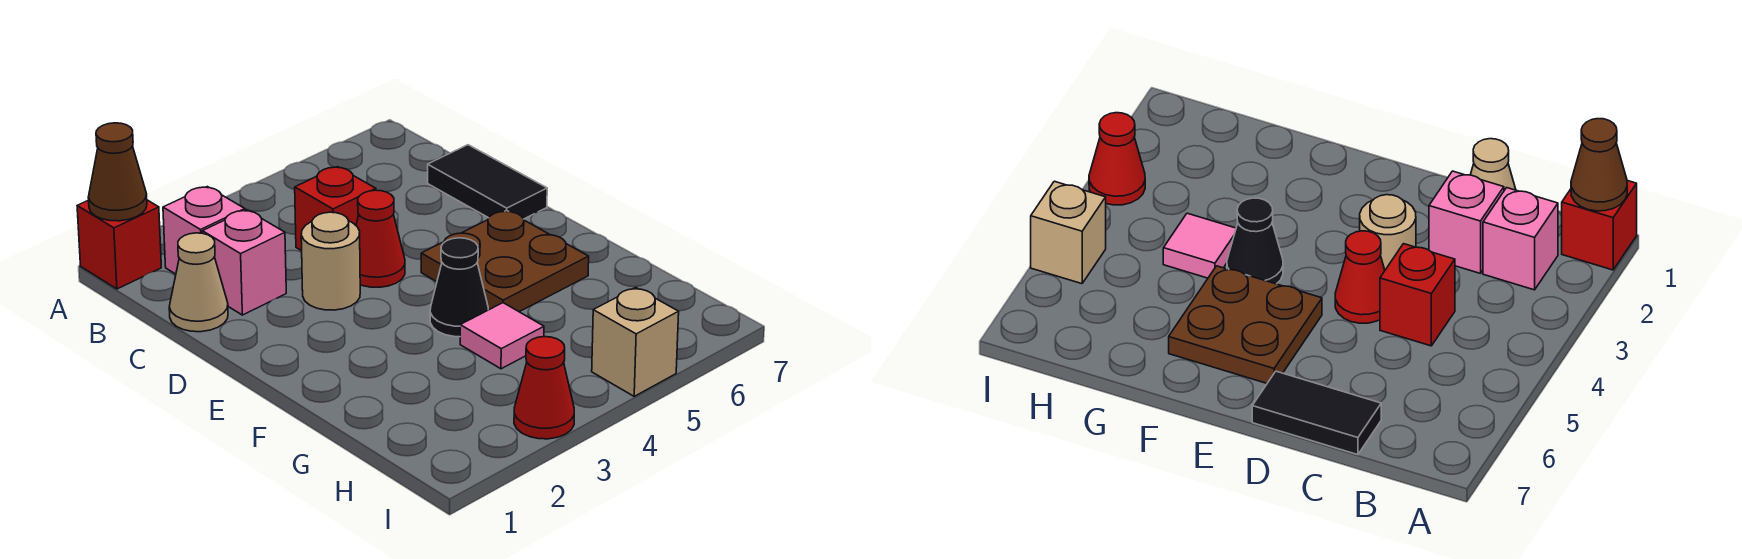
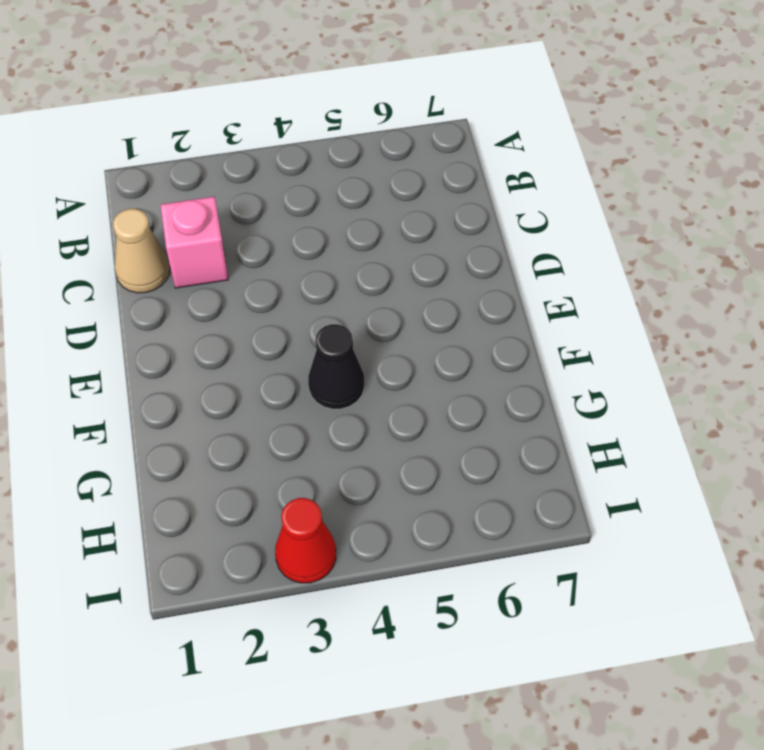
none -> red brick A1 level 1
none -> pink brick B2 level 1
none -> red brick C4 level 1

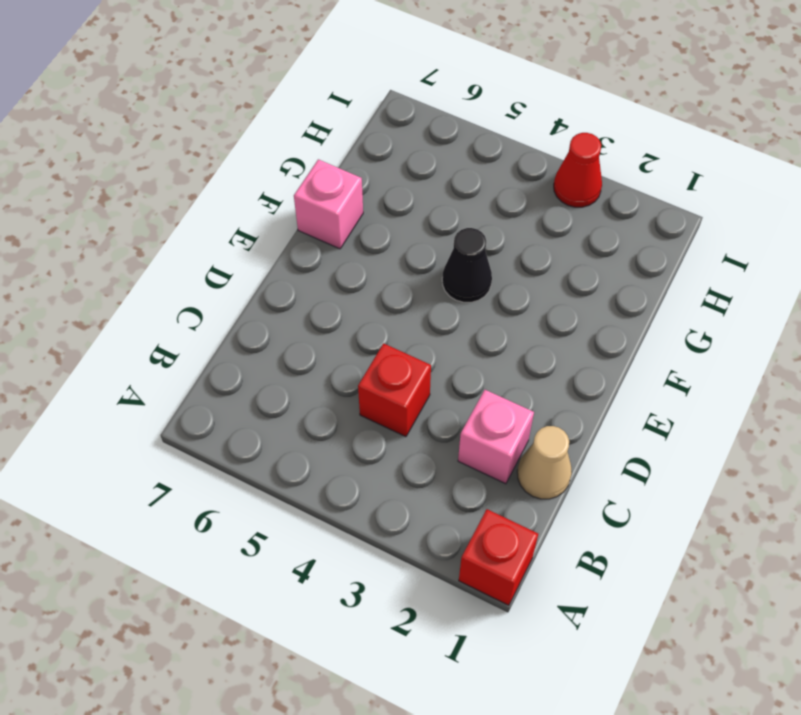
pink brick F7 level 1 -> pink brick B2 level 1
none -> black tile C7:D7 level 1
none -> tan round brick D3 level 1
none -> red cone D4 level 1

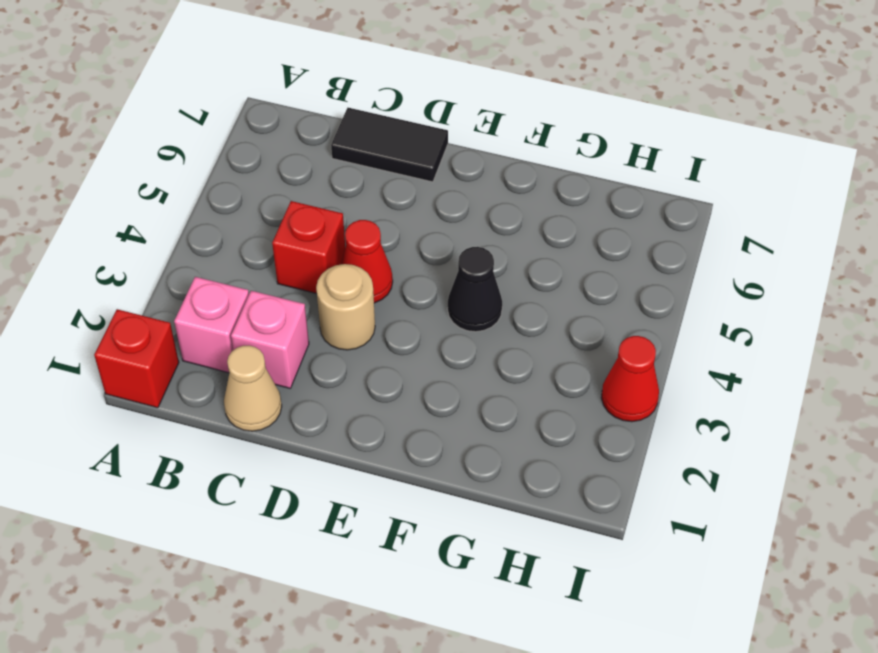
none -> brown plate E5:F6 level 1
none -> pink tile G4 level 1
none -> tan brick I5 level 1

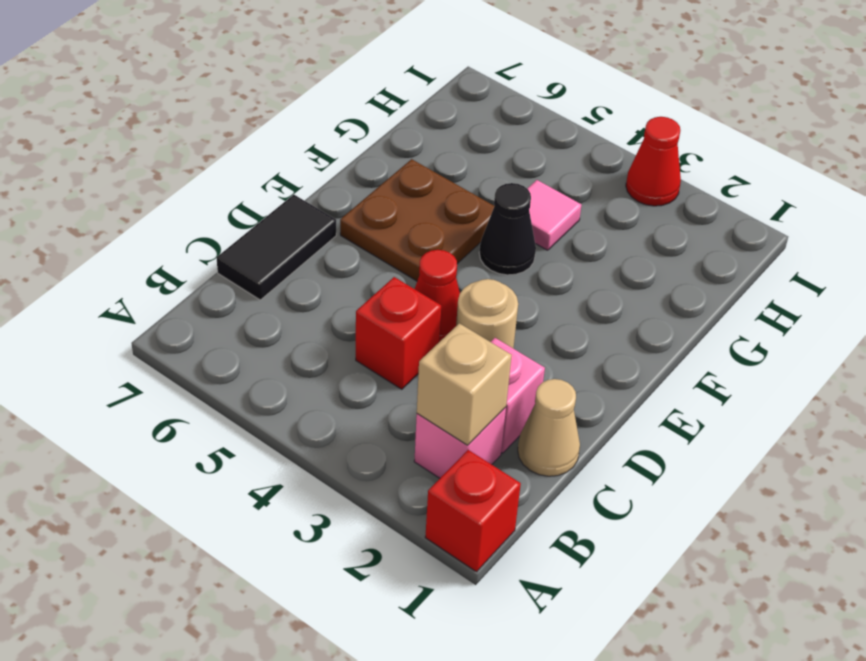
tan brick B2 level 2 -> tan brick I5 level 1
none -> brown cone A1 level 2

